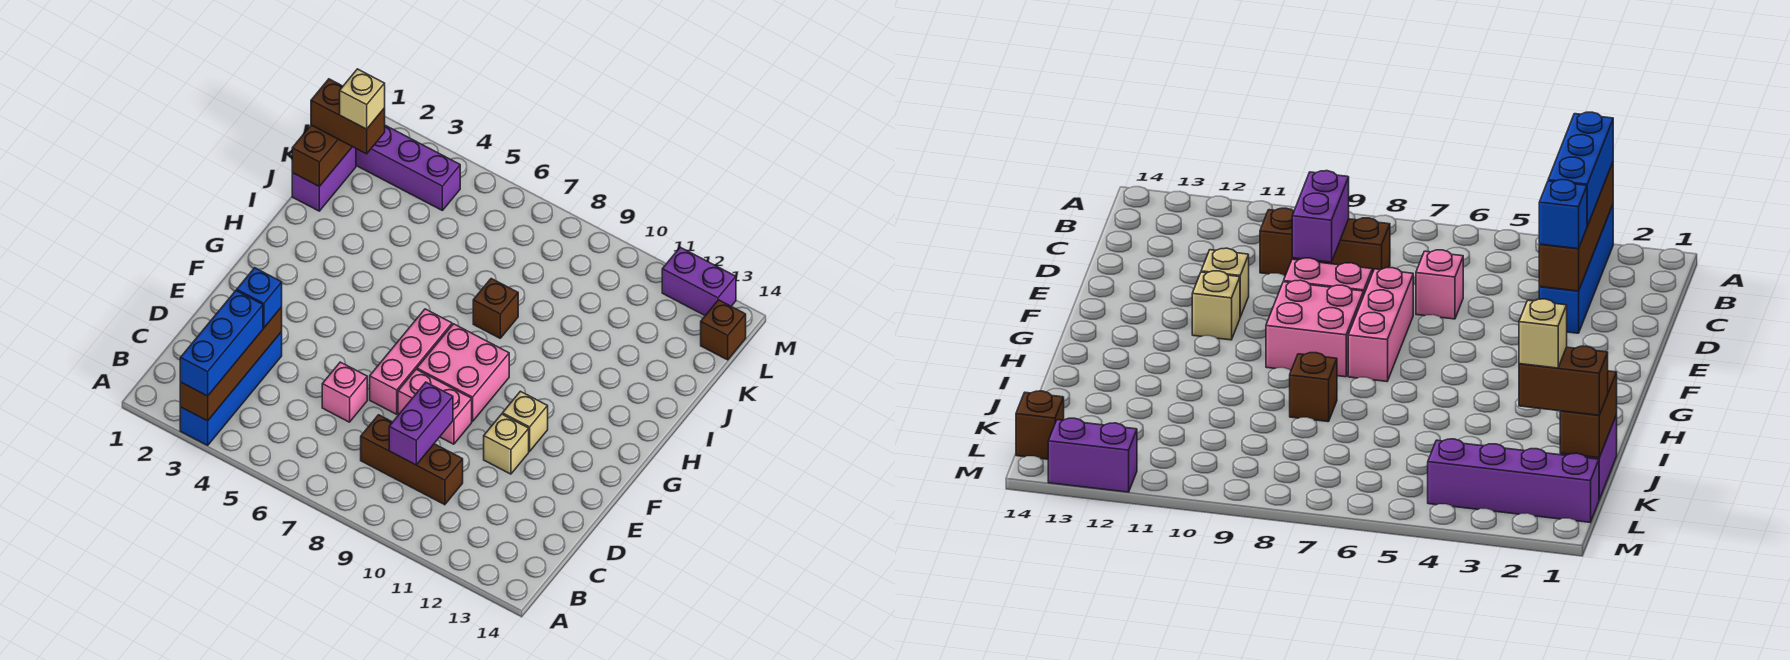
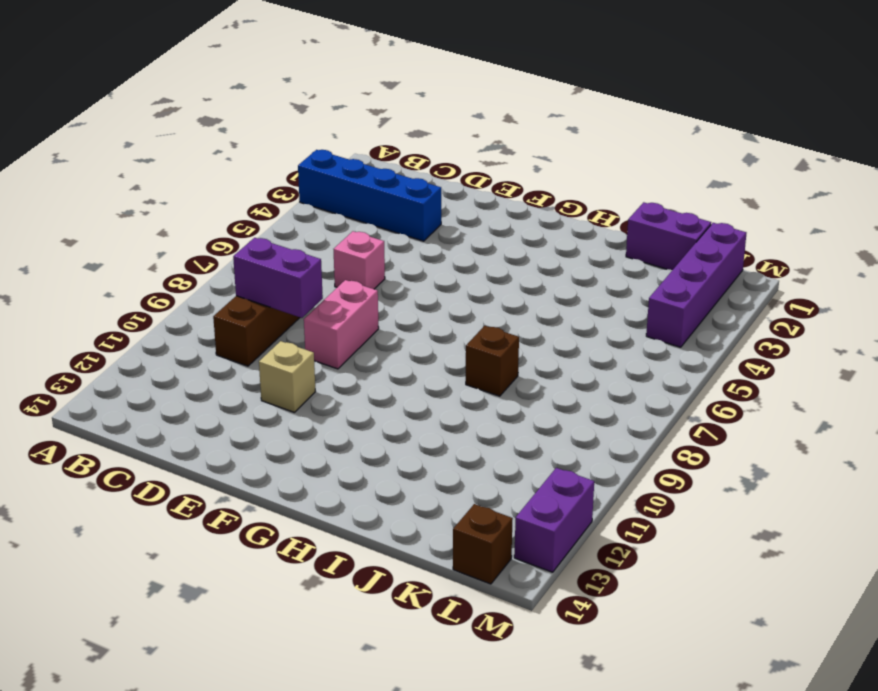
none -> pink brick E7:G7 level 1
none -> pink brick F8:G9 level 1
none -> tan brick F11 level 1

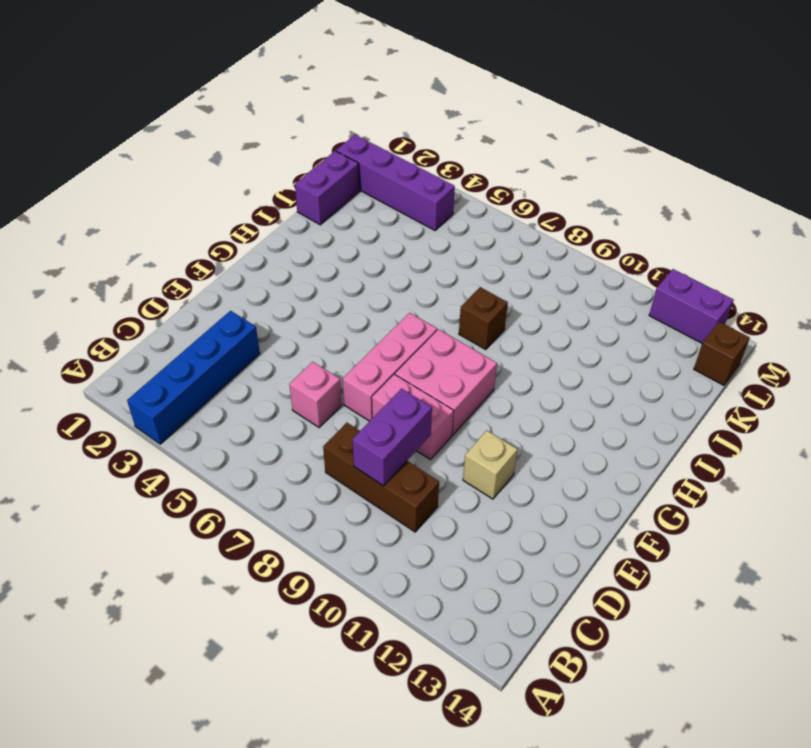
none -> tan brick F11 level 1
none -> brown brick A3:D3 level 2
none -> brown brick J1:K1 level 2

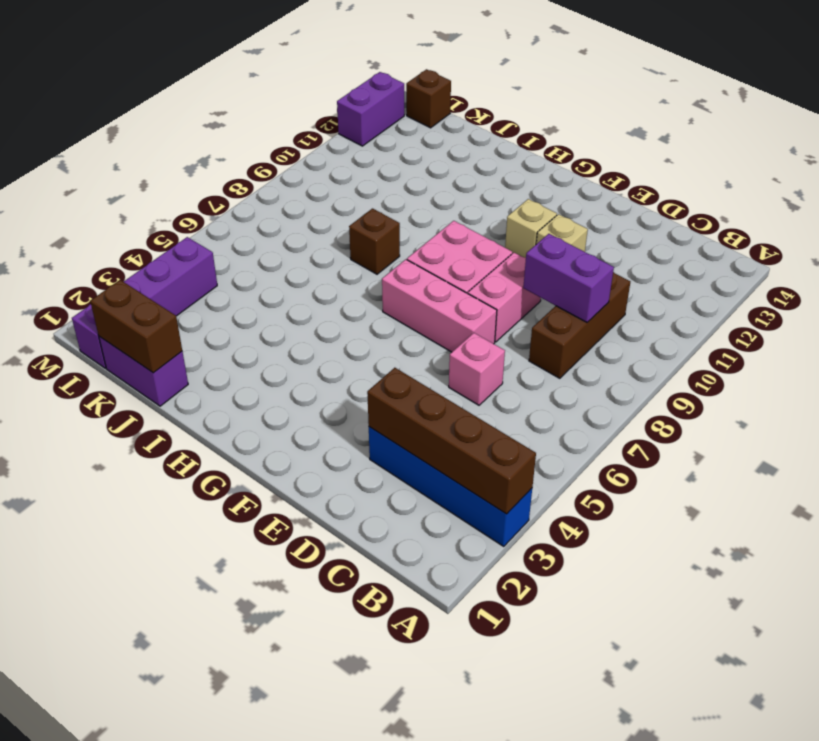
none -> blue brick A3:C3 level 3
none -> blue brick D3 level 3
none -> brown brick K1:K2 level 3

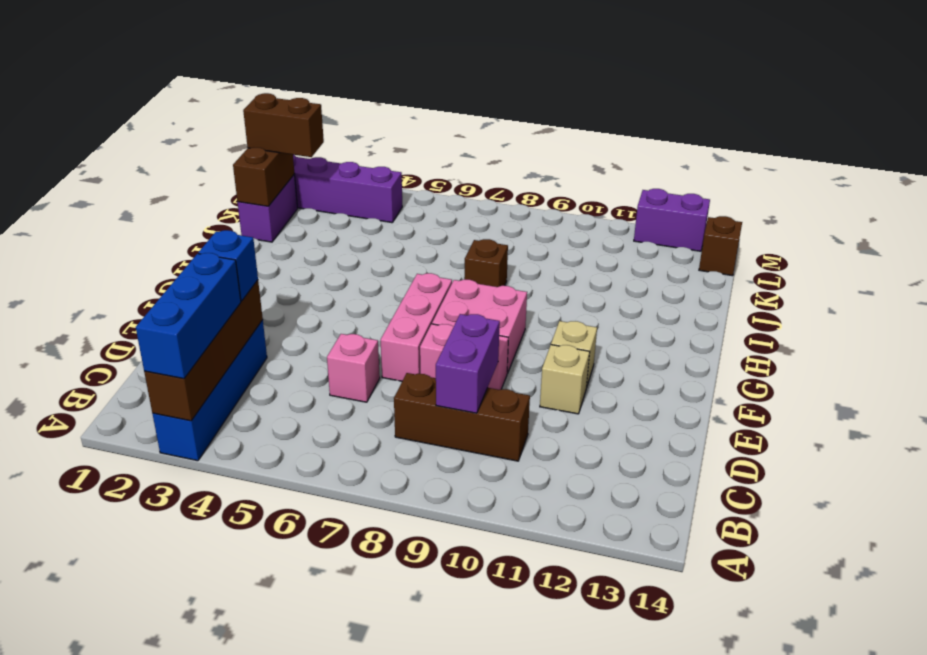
none -> tan brick K2 level 4

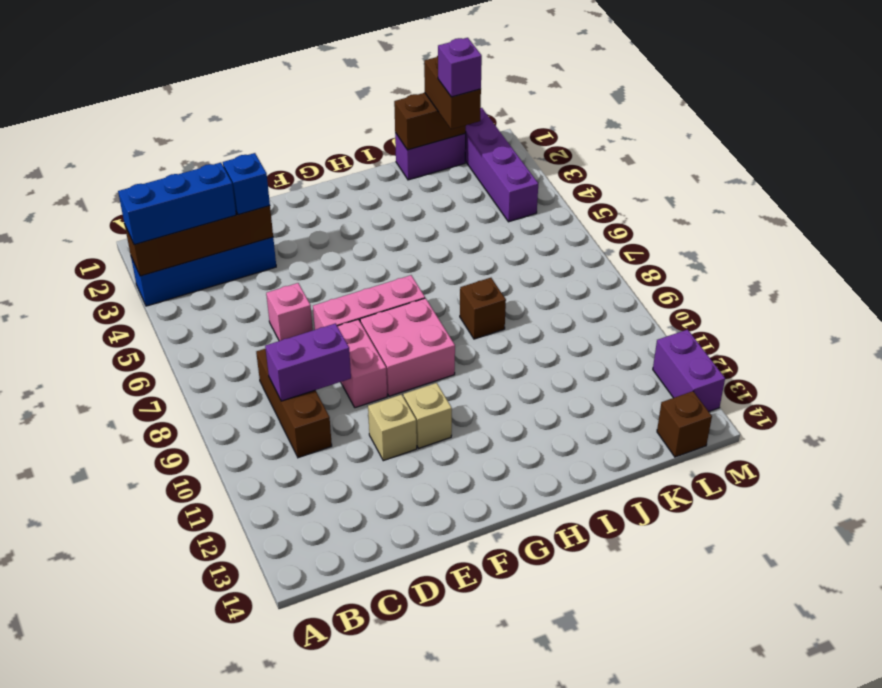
purple brick K2 level 4 -> tan brick K2 level 4

